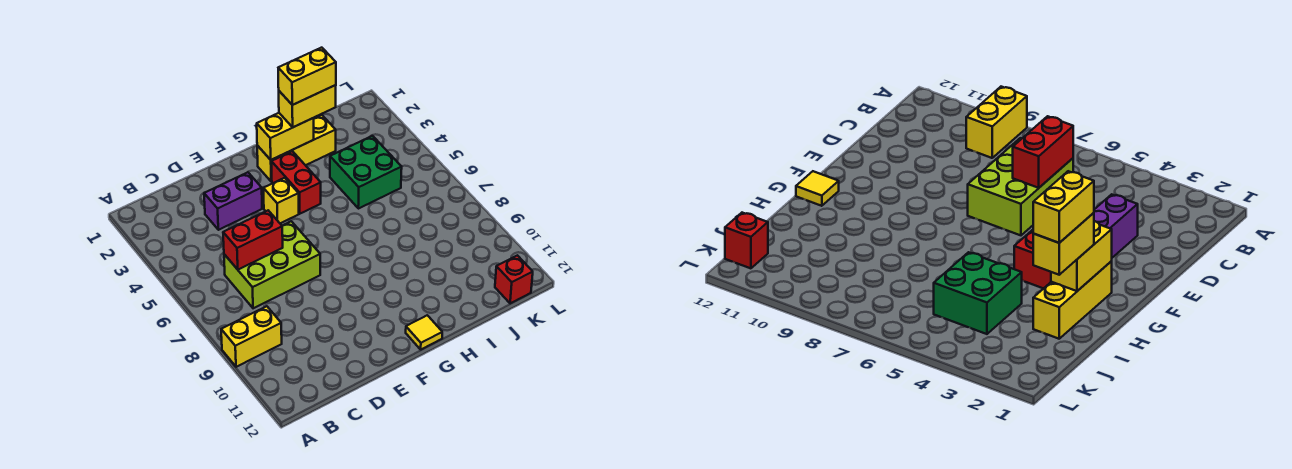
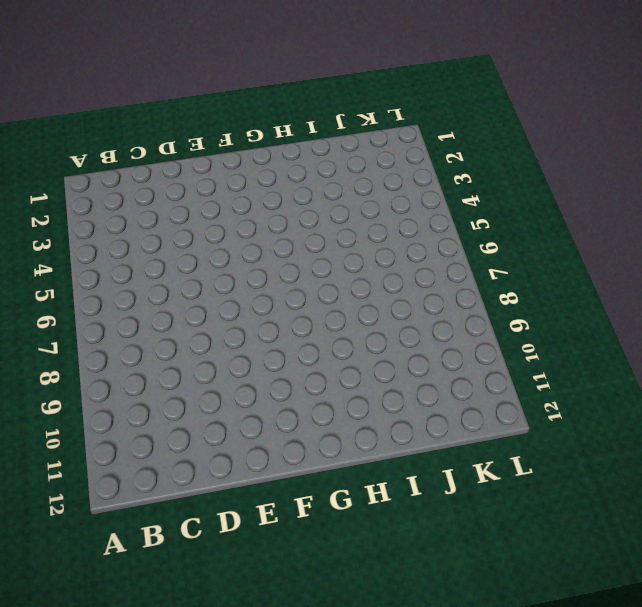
none -> yellow brick A9:B9 level 1
none -> lime brick C6:E7 level 1
none -> purple brick D3:E3 level 1

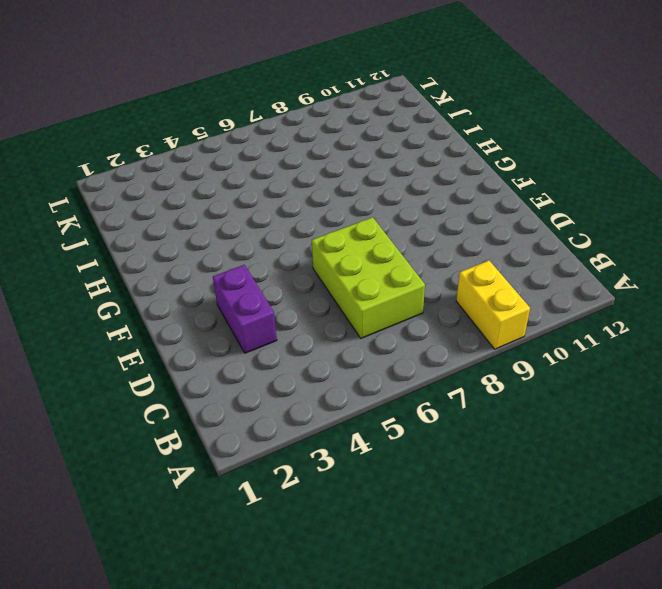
none -> yellow brick F4 level 1
none -> yellow brick G2:I2 level 1
none -> red brick G3:G4 level 1

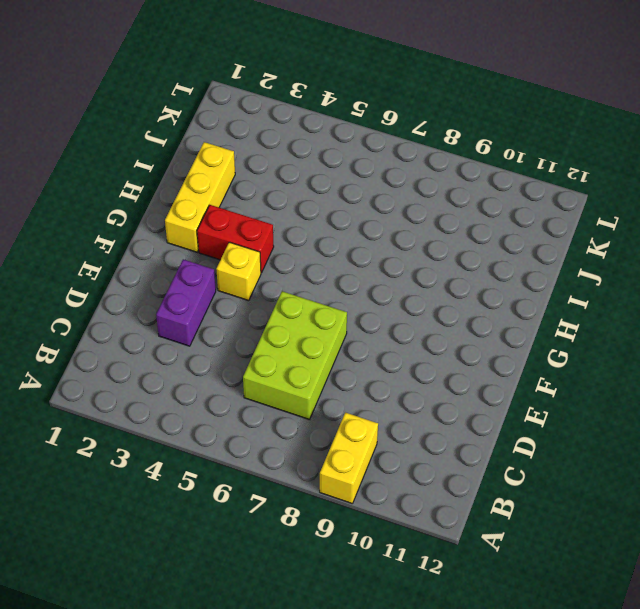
none -> yellow tile G12 level 1
none -> green brick I4:J5 level 1
none -> red brick K12 level 1

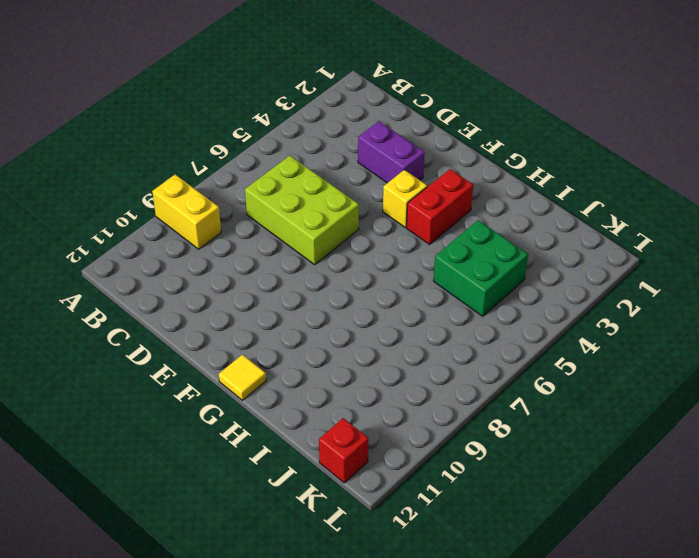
none -> yellow brick G2:I2 level 1
none -> red brick C6:D6 level 2
none -> yellow brick G2:H2 level 2

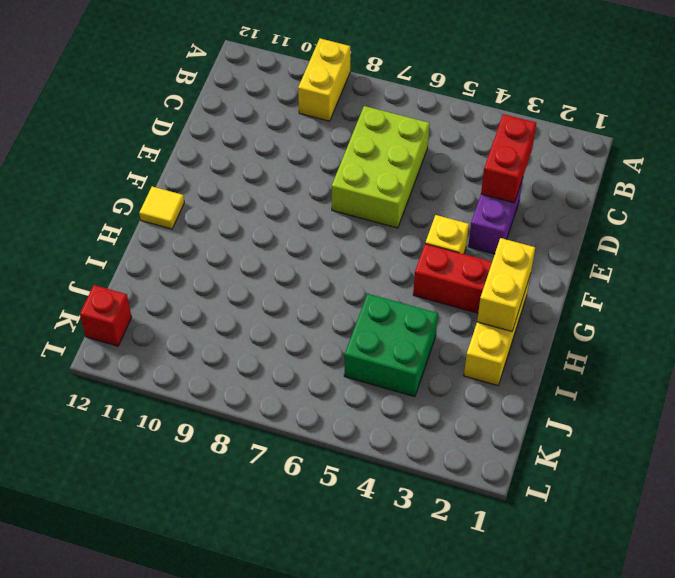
red brick C3:D3 level 2 -> red brick C6:D6 level 2
none -> yellow brick H2:I2 level 3
none -> yellow brick H2:I2 level 4

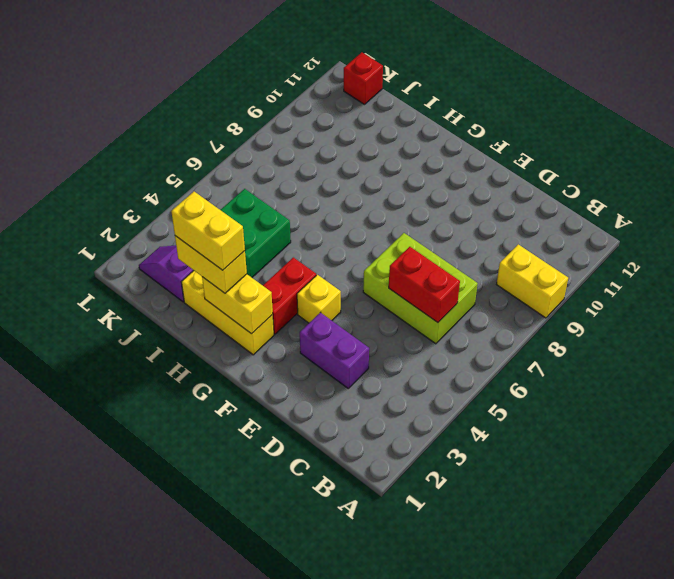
purple slope J2:K2 level 1 top J -> none
none -> yellow tile G12 level 1

